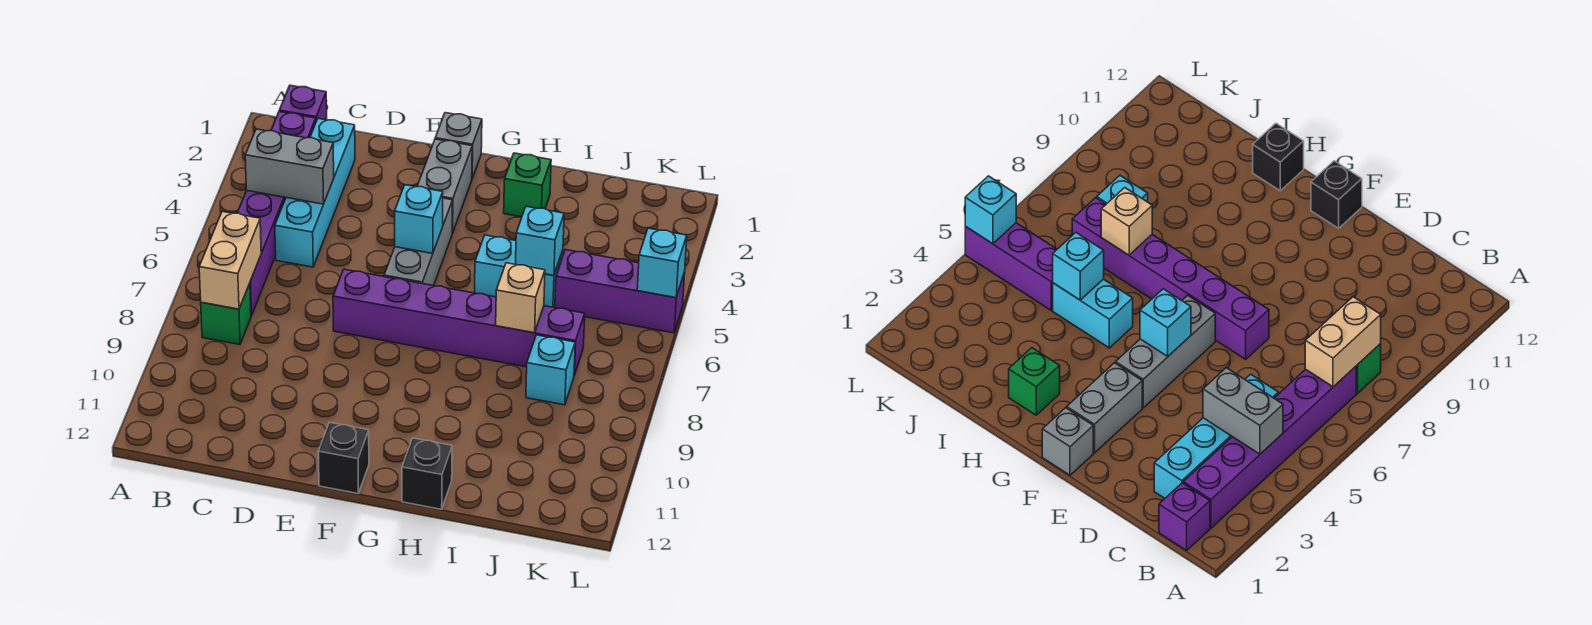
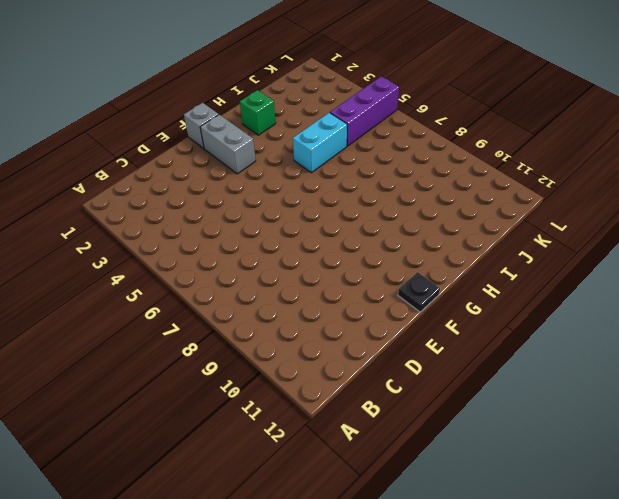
black plate F12 level 1 -> black brick F12 level 1
none -> purple brick B1 level 1
none -> purple brick B2:B7 level 1
none -> green brick B8 level 1

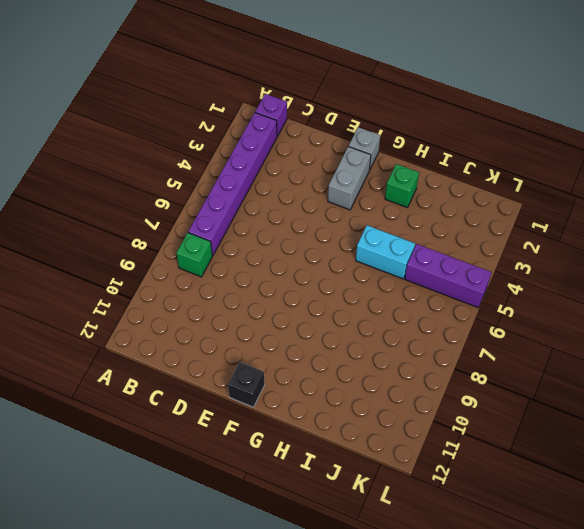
none -> cyan brick C2:C5 level 1
none -> purple brick E7:J7 level 1
none -> grey brick F4:F6 level 1

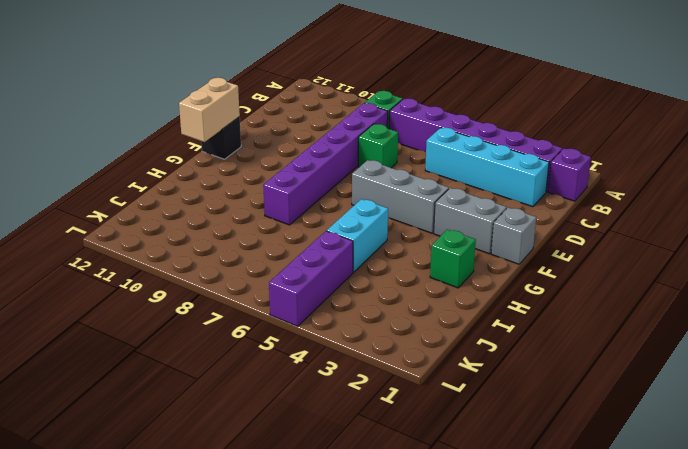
purple brick C8:H8 level 1 -> purple brick E7:J7 level 1
green brick D7 level 1 -> none
tan brick F12:G12 level 2 -> tan brick B7:B8 level 2
none -> black brick H12 level 1
none -> cyan brick J8 level 1
none -> grey brick B4:C4 level 2

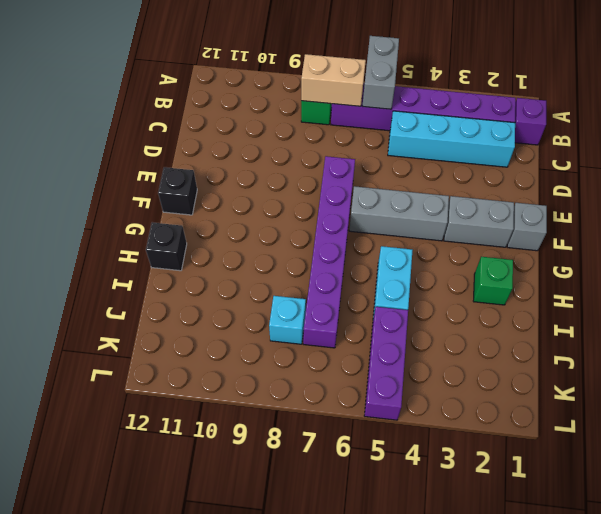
grey brick A6:B6 level 2 -> grey brick B4:C4 level 2
none -> cyan brick F5 level 2
none -> cyan brick I5 level 2
none -> tan brick I7 level 2

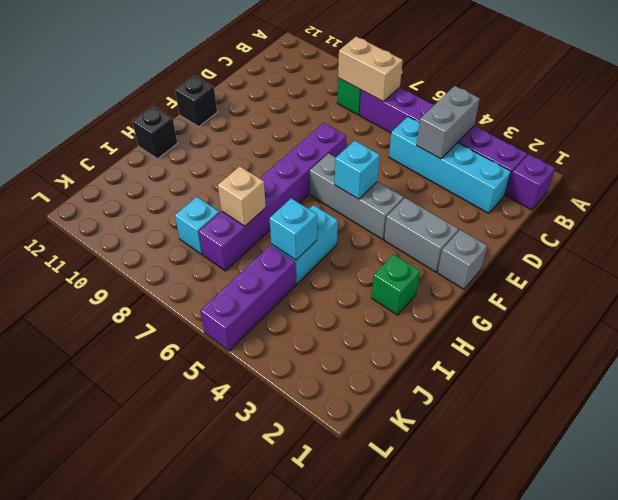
none -> cyan brick L5 level 2

